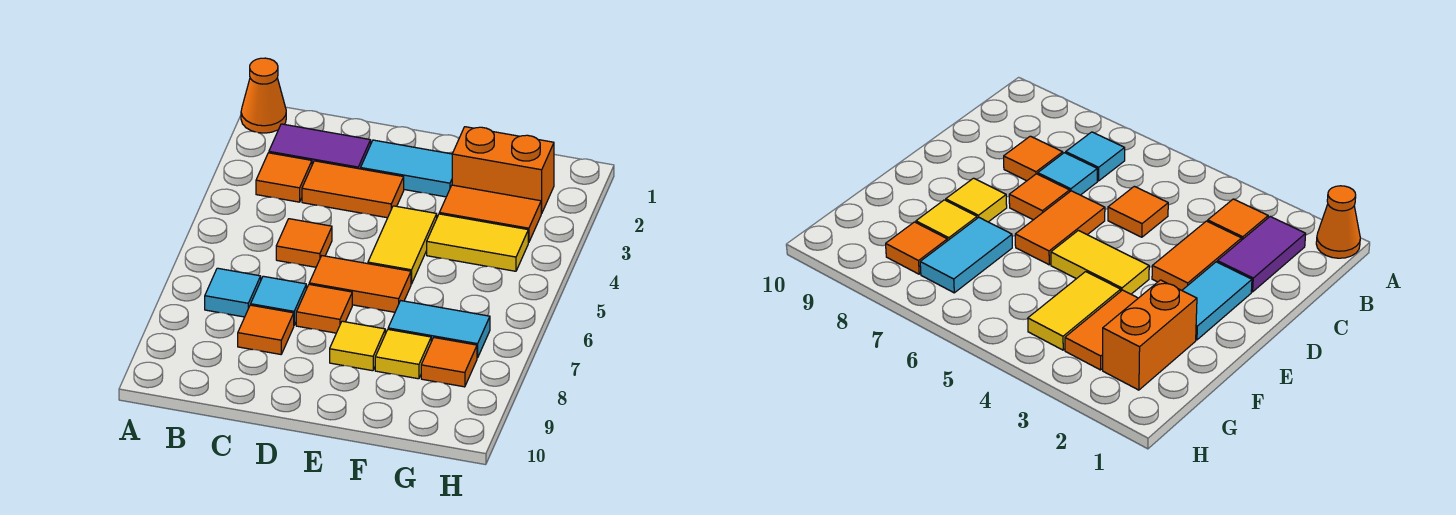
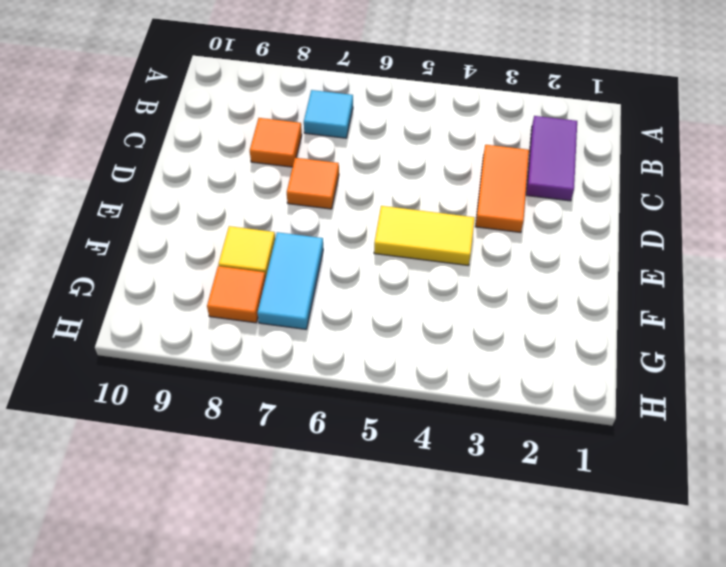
none -> orange cone A1 level 1
none -> orange tile B3 level 1
none -> orange tile C5 level 1

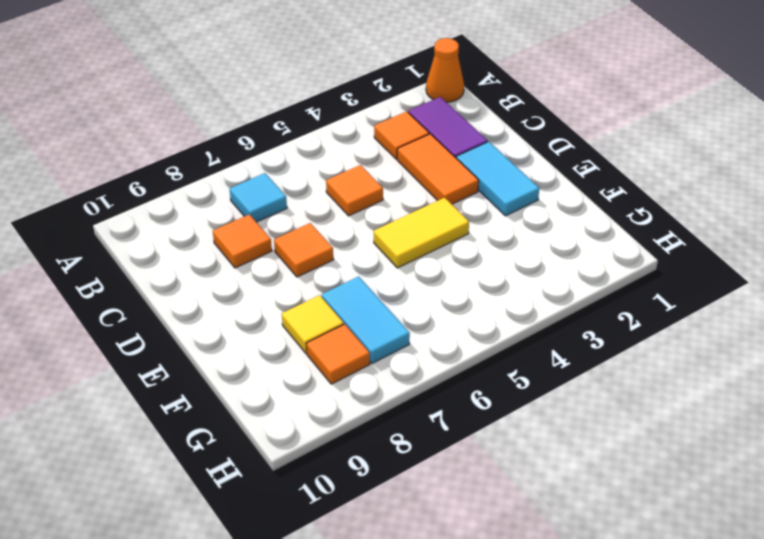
none -> cyan tile C7 level 1
none -> orange tile D6:E6 level 1
none -> yellow tile E8 level 1

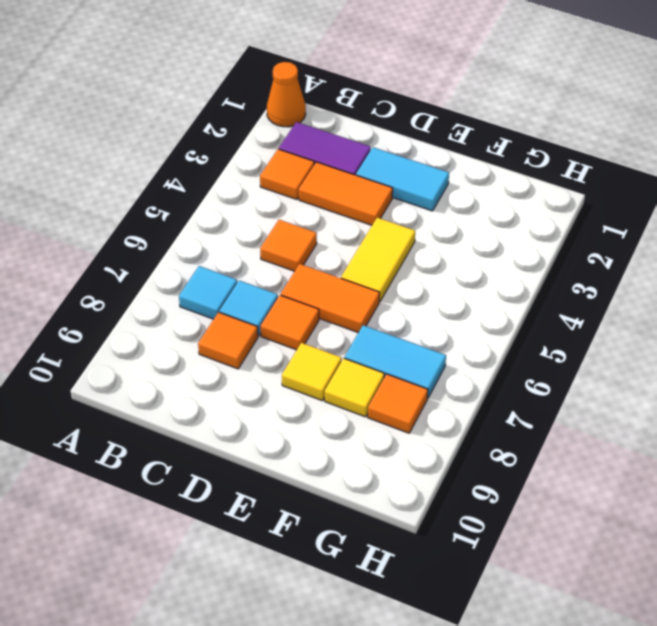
none -> orange brick F2:G2 level 1
none -> orange tile F3:G3 level 1
none -> yellow tile F4:G4 level 1

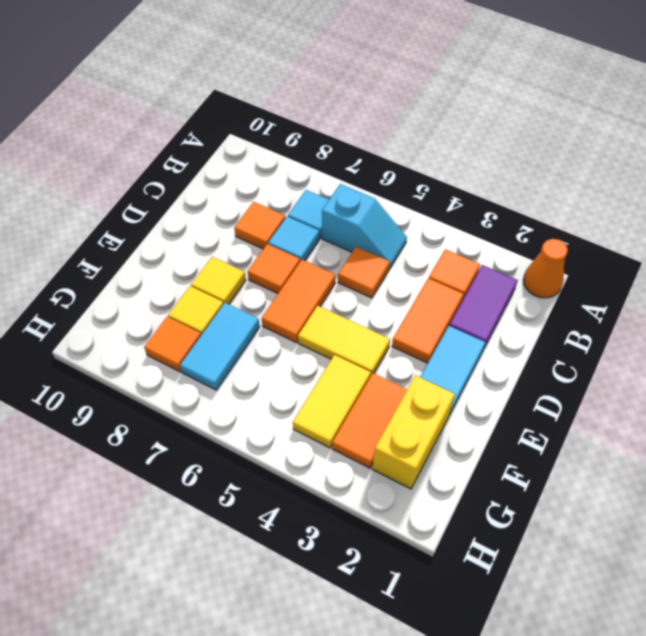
cyan slope B5:B6 level 1 top 6 -> none
yellow brick F2:G2 level 1 -> orange brick F2:G2 level 1

